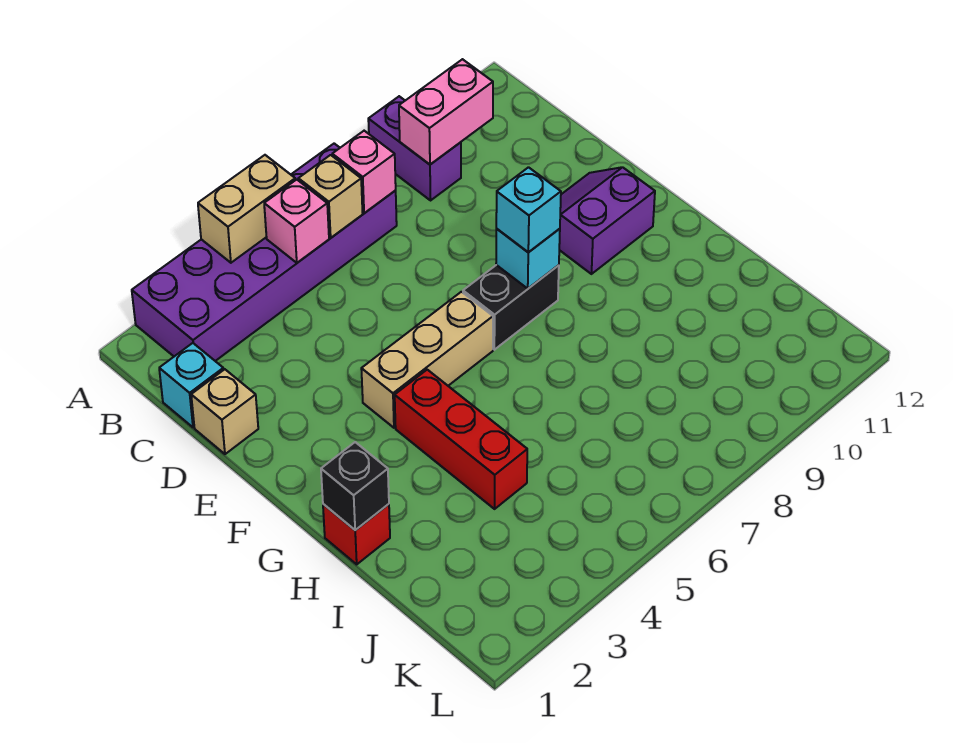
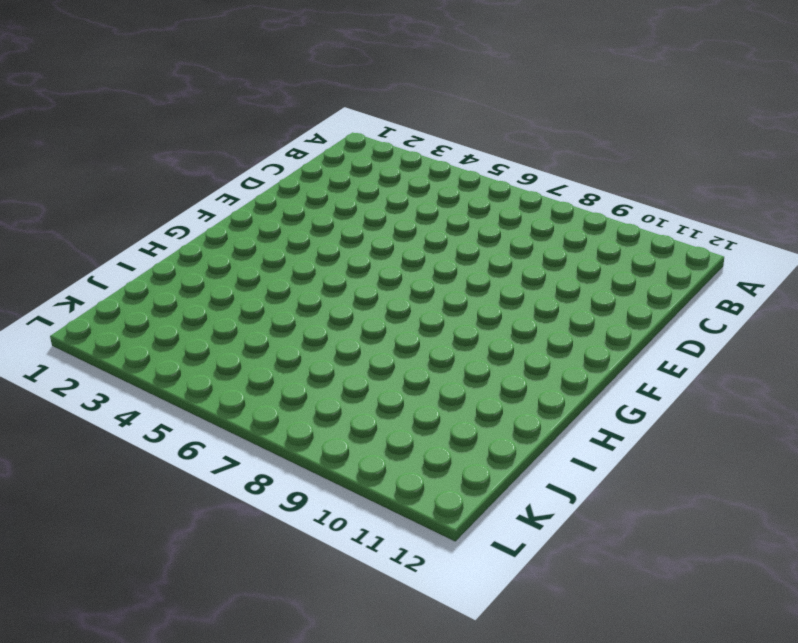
none -> purple brick A2:B7 level 1
none -> purple brick A9:B9 level 1
none -> cyan brick C1 level 1

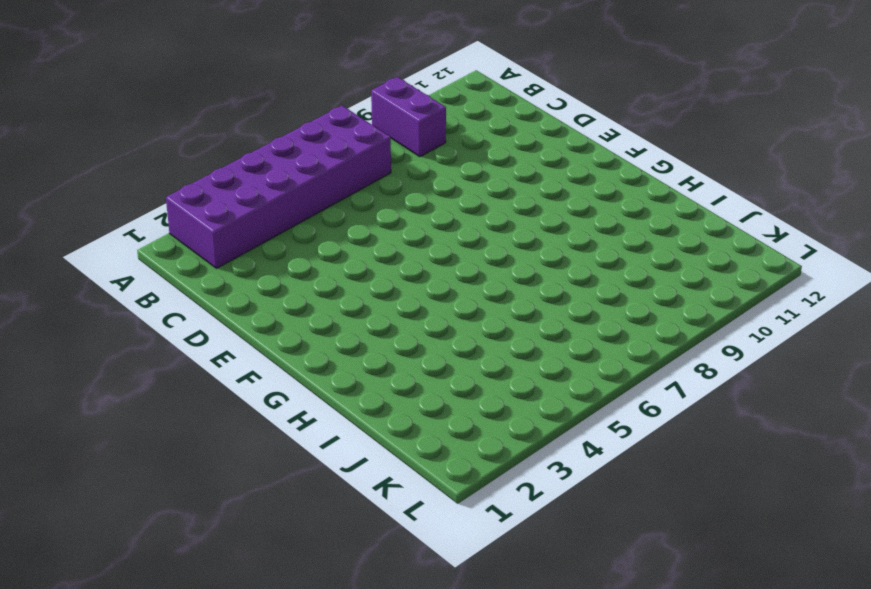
none -> cyan brick C1 level 1
none -> tan brick D1 level 1
none -> purple slope E10:F11 level 1 top F

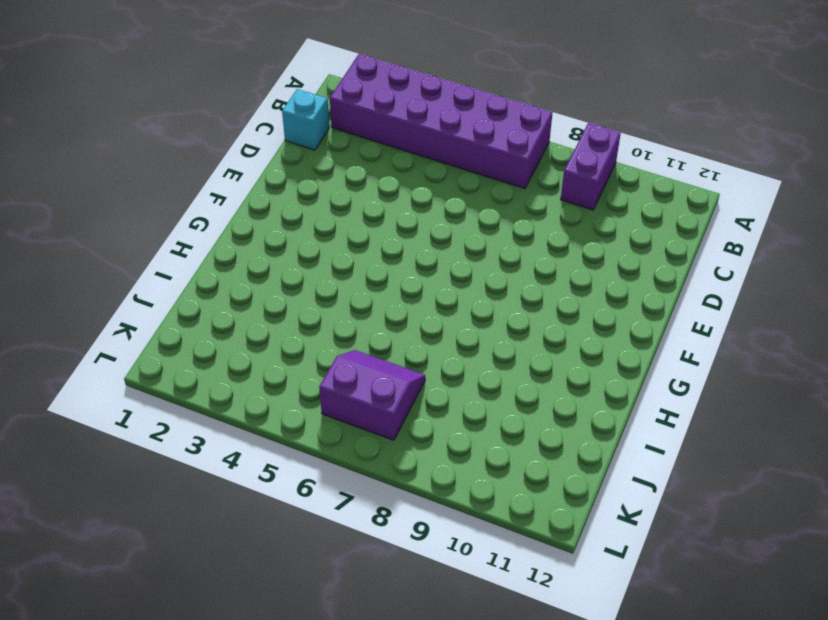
purple slope J6:K7 level 1 top K -> purple slope E10:F11 level 1 top F
none -> tan brick D1 level 1
none -> tan brick F4:F6 level 1
none -> black brick F7:F8 level 1

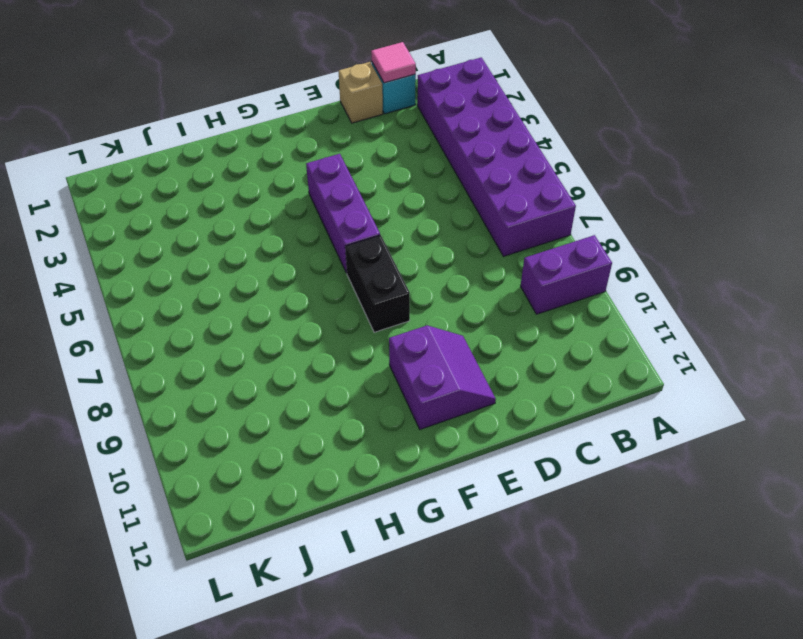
pink tile C1 level 2 -> none
purple brick F4:F6 level 1 -> tan brick F4:F6 level 1
none -> red brick G4:I4 level 1
none -> red brick H1 level 1
none -> tan brick A4:A5 level 2

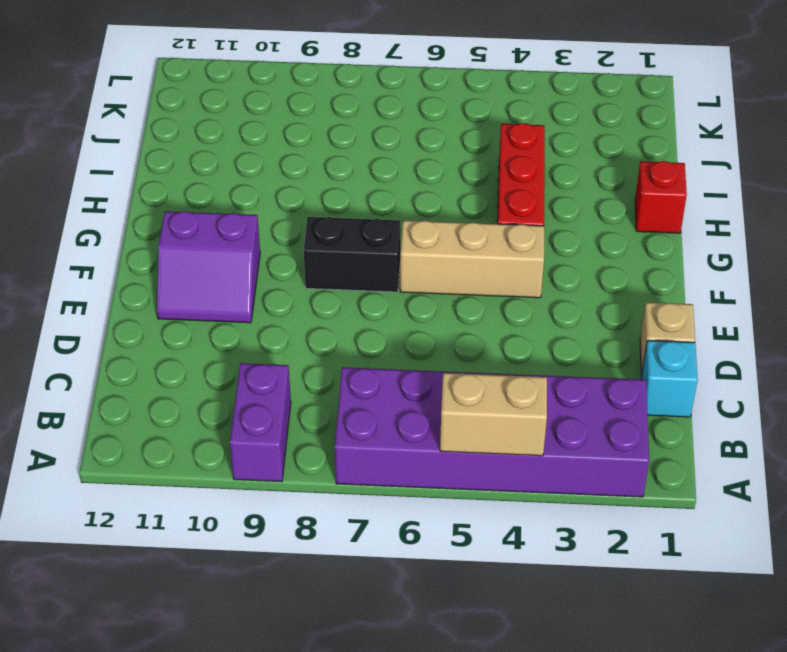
none -> pink brick B5 level 2
none -> tan brick B6 level 2
none -> pink brick B7 level 2

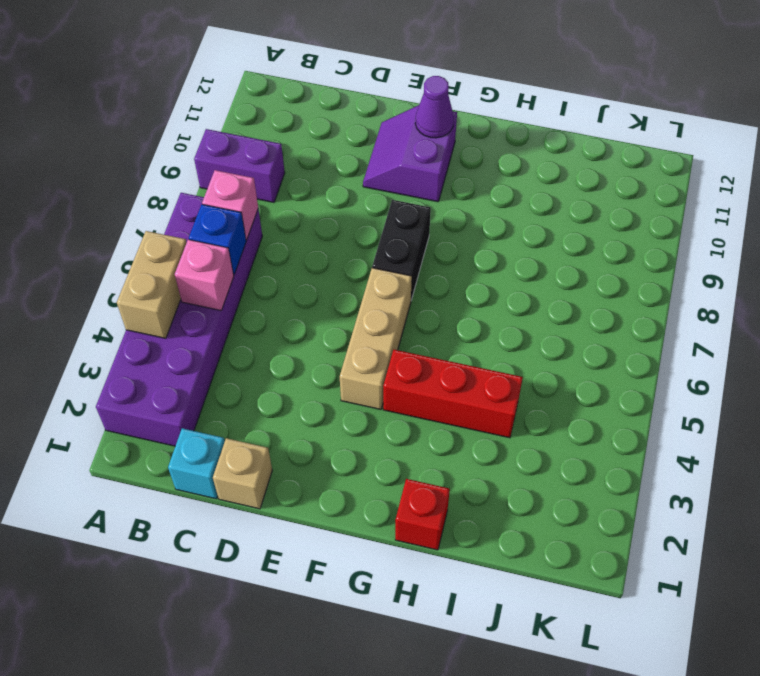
blue brick B6 level 2 -> tan brick B6 level 2
purple cone F11 level 2 -> none
none -> pink brick B9:B10 level 2
none -> cyan brick F8 level 2
none -> black brick H1 level 2

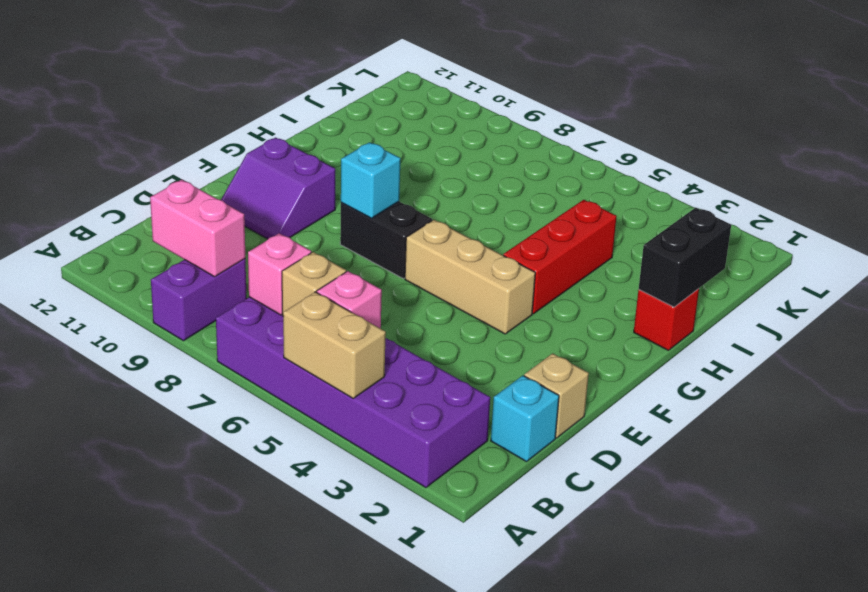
black brick H1:I1 level 2 -> black brick H1 level 2
none -> cyan brick F8 level 3

